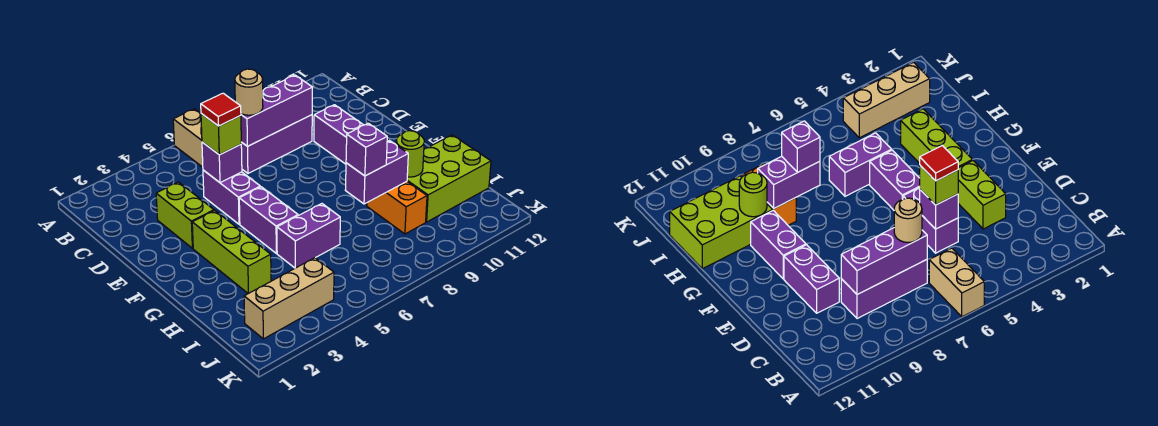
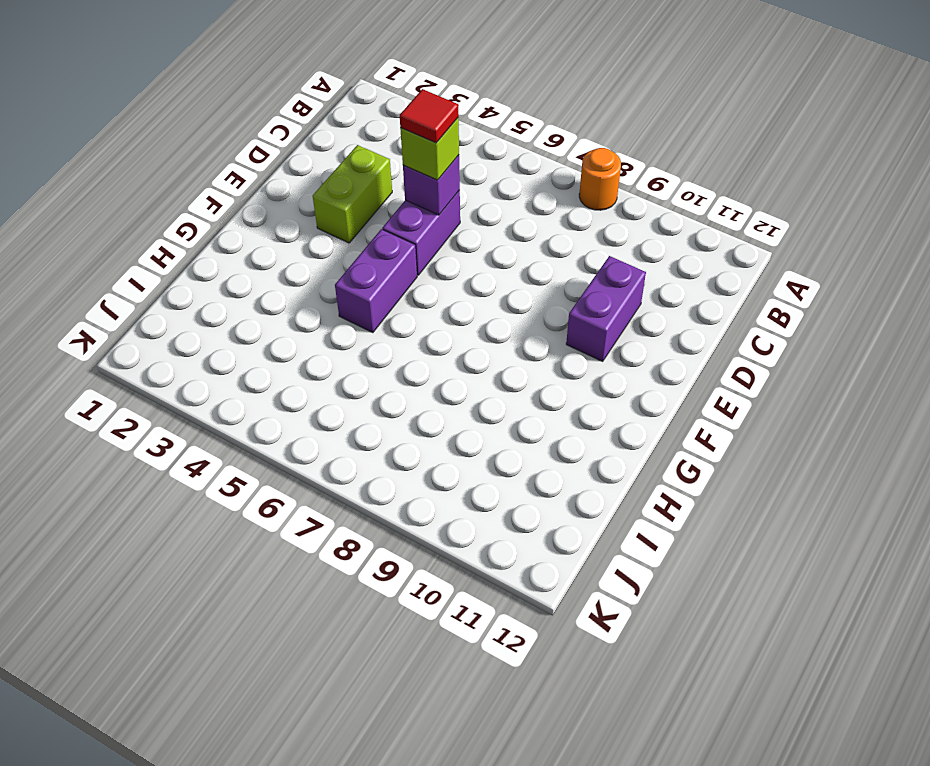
orange round brick A8 level 1 -> none
none -> tan brick A6:B6 level 1
none -> purple brick C7:C9 level 1
none -> lime brick F3:H3 level 1

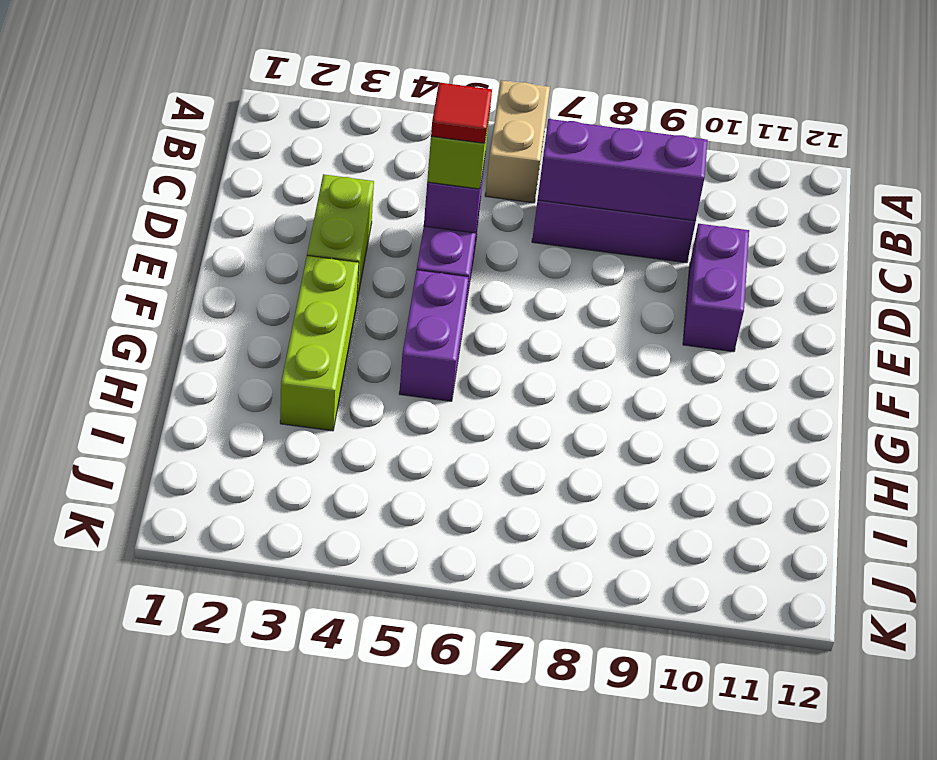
none -> purple brick F10:G10 level 1
none -> purple brick H5:H6 level 1
none -> orange brick H9:I9 level 1

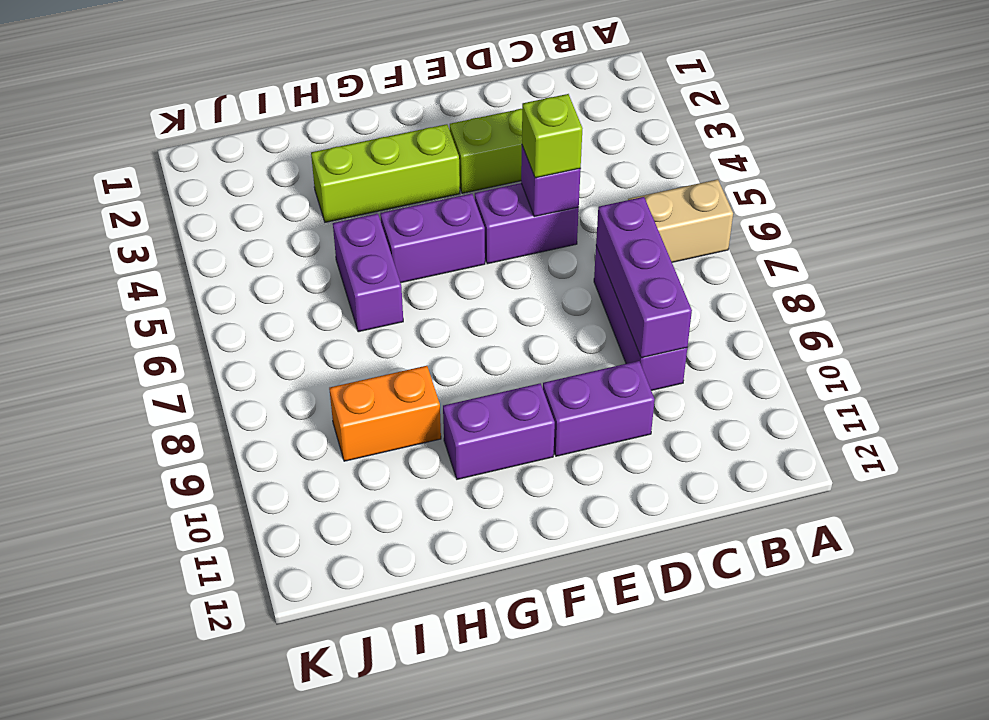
none -> lime brick H10:I12 level 1
none -> tan brick J2:J4 level 1
none -> purple brick H8:H9 level 2

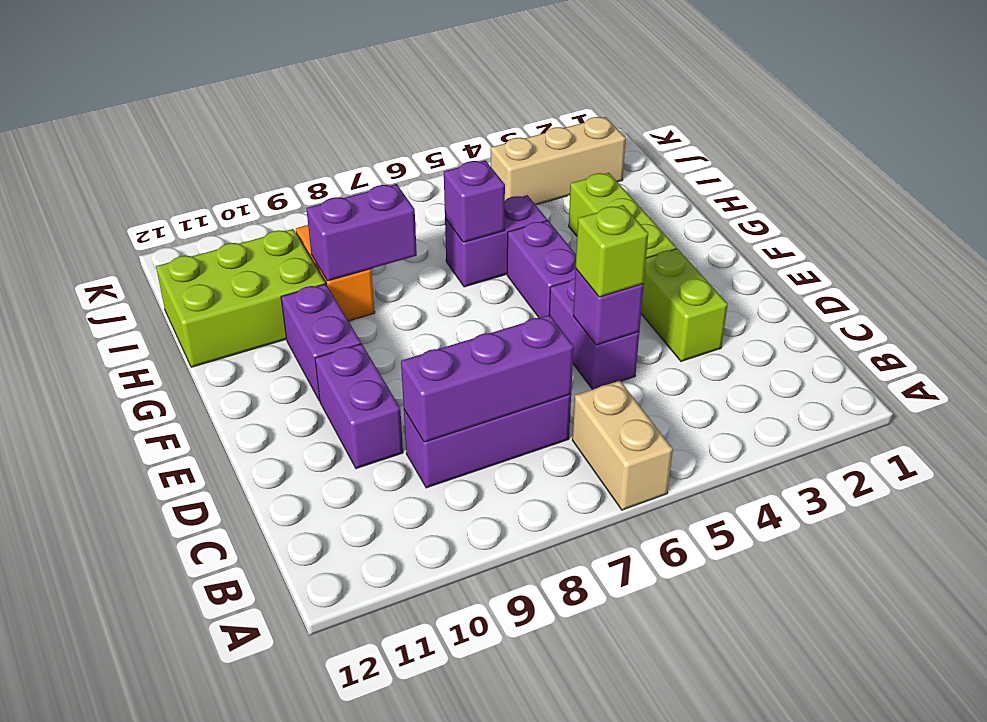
purple brick H6 level 2 -> purple brick H8 level 3
none -> lime round brick H10 level 2
none -> tan round brick C7 level 3
none -> red tile D5 level 4

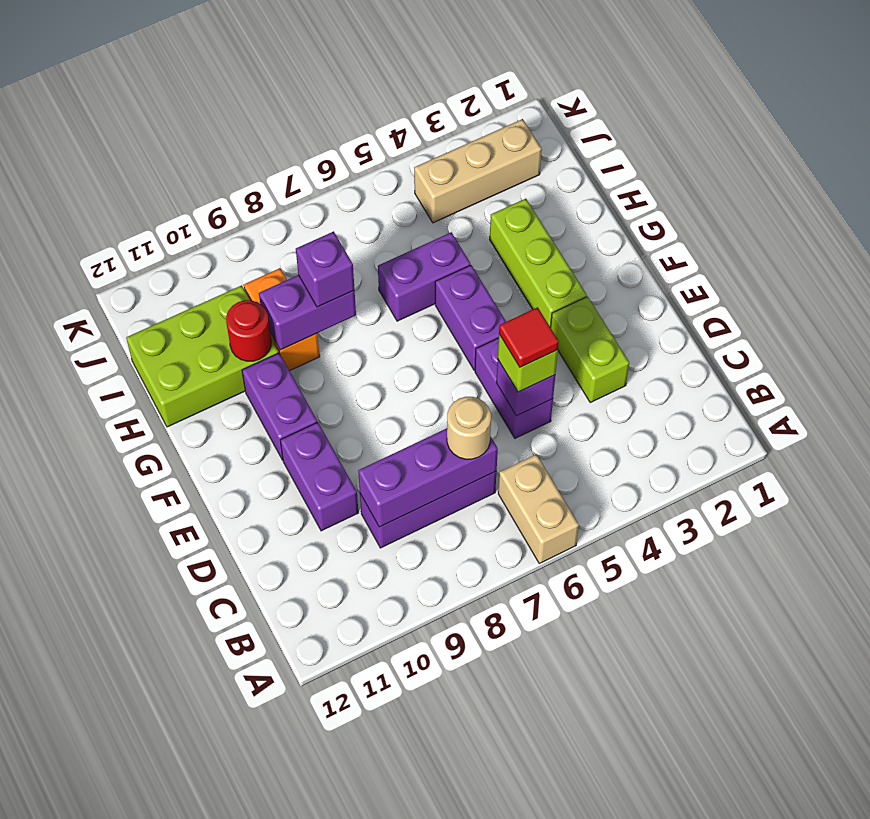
red round brick H10 level 2 -> lime round brick H10 level 2

